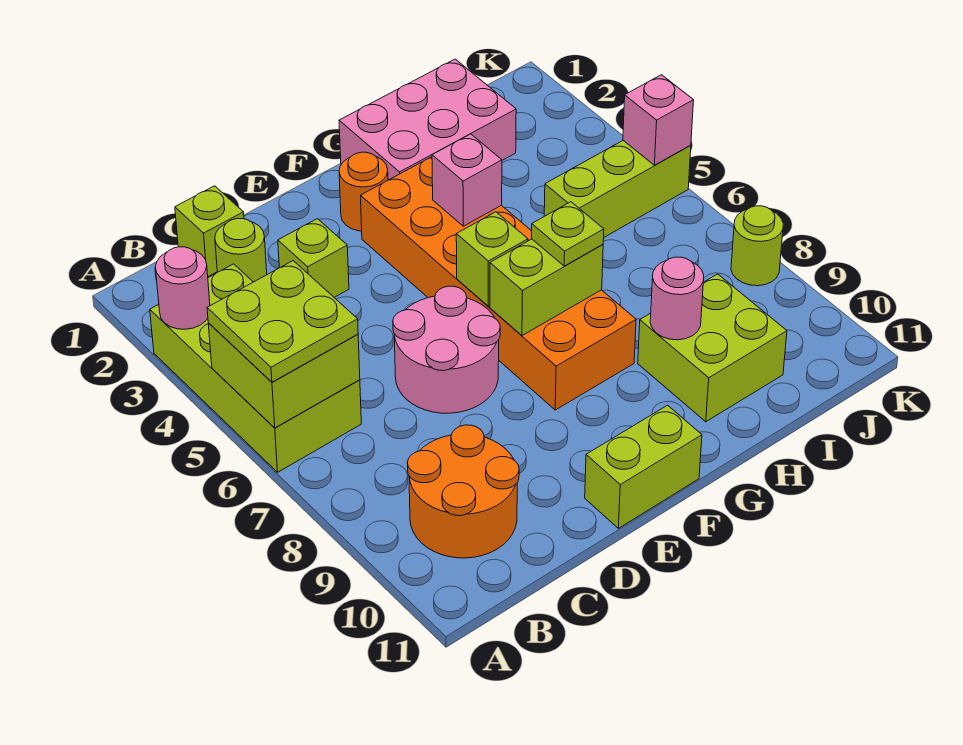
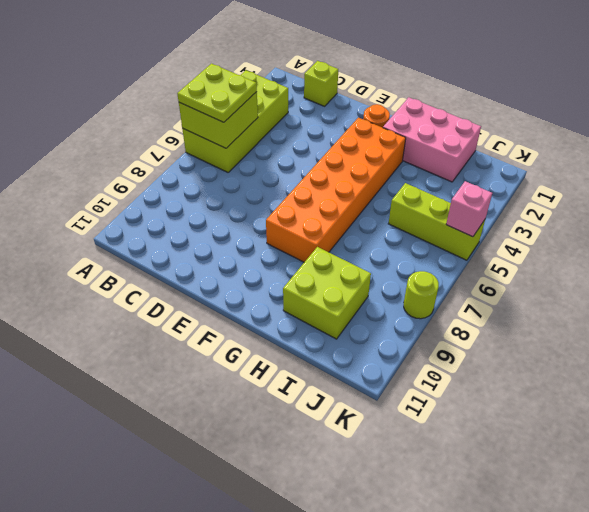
none -> orange round brick B9:C10 level 1
none -> lime round brick C2 level 1
none -> lime brick D3 level 1

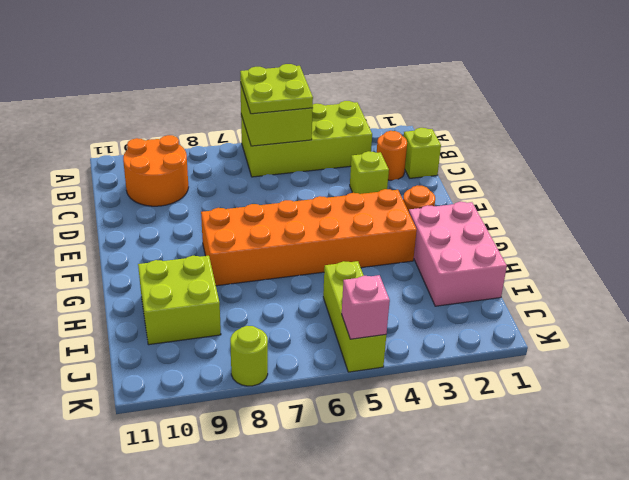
orange round brick C2 level 1 -> lime round brick C2 level 1
none -> pink round brick D6:E7 level 1
none -> lime brick E11:F11 level 1
none -> pink round brick A3 level 2

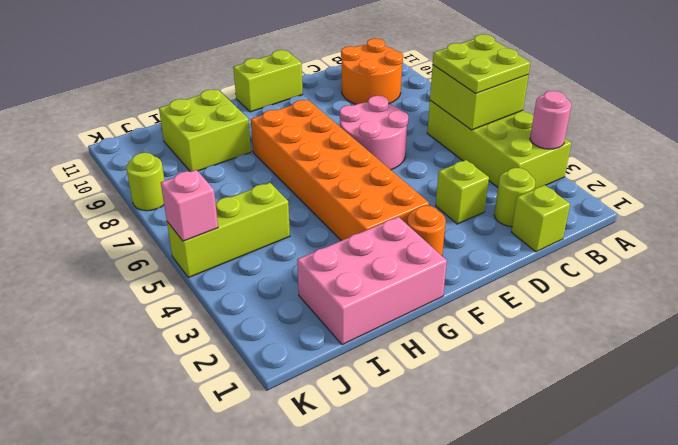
none -> lime brick F6 level 2
none -> lime brick F7:G7 level 2
none -> pink brick G4 level 2

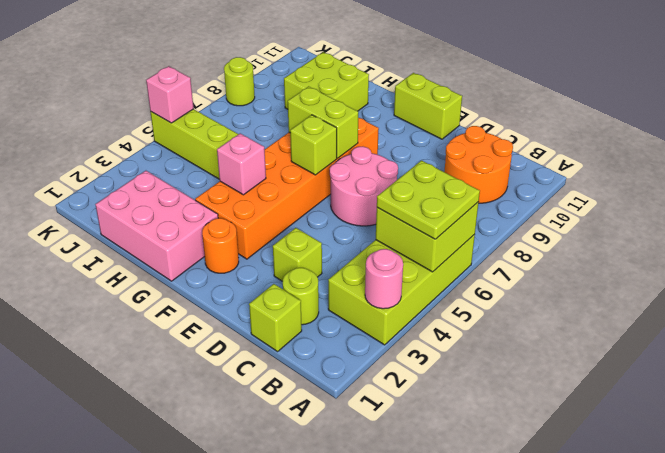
none -> pink round brick H9 level 2
none -> lime plate G7 level 3

